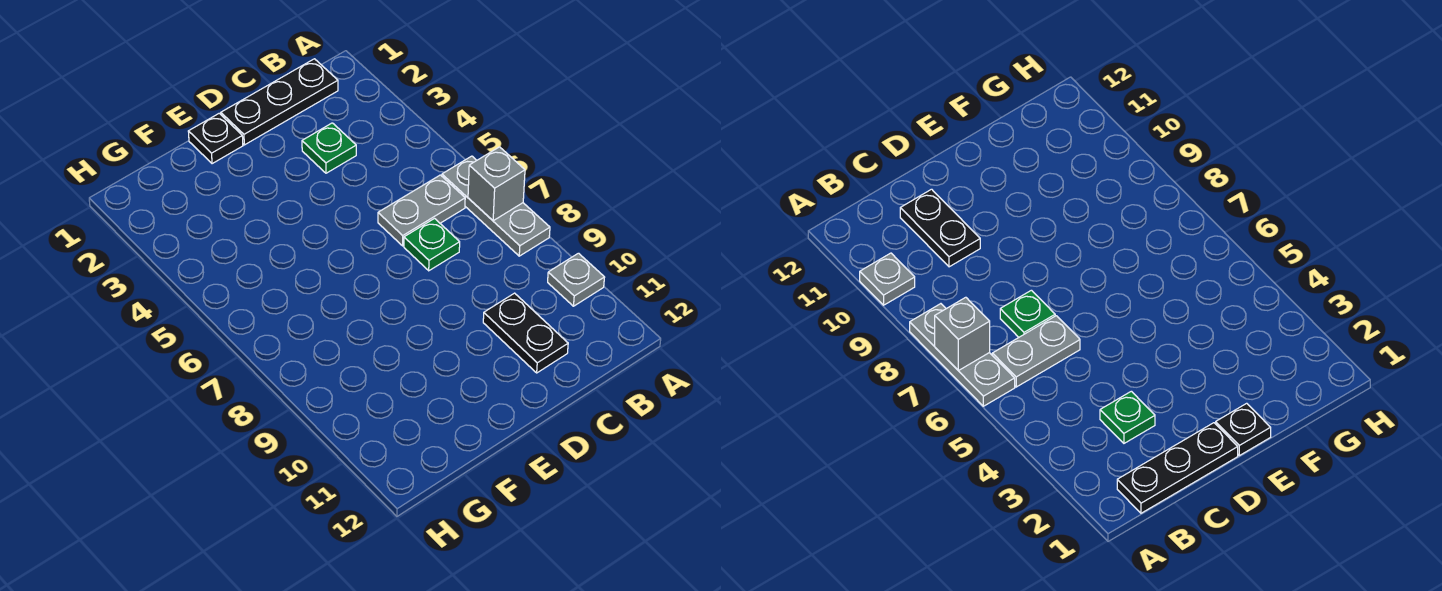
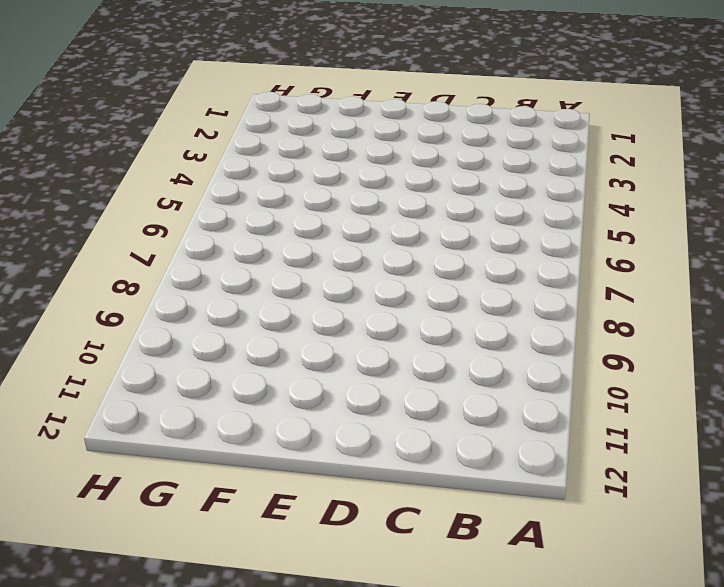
none -> grey plate A6:A8 level 1
none -> grey plate A10 level 1

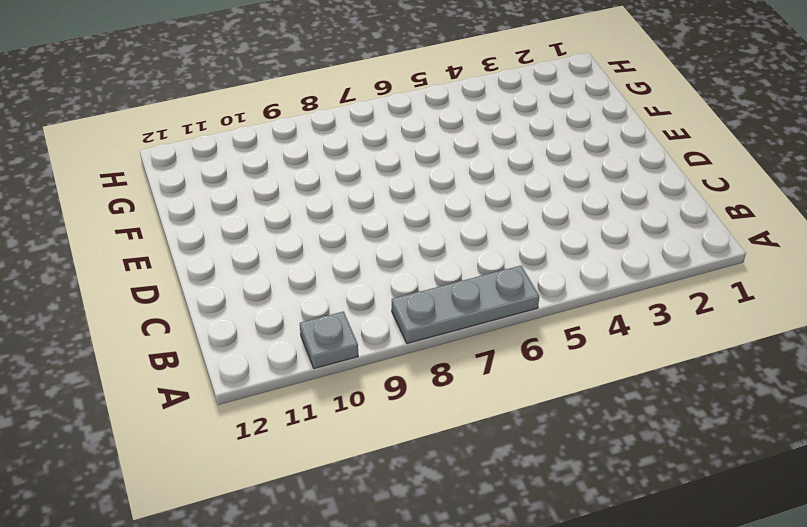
none -> black plate B1:D1 level 1
none -> grey plate B6:C6 level 1

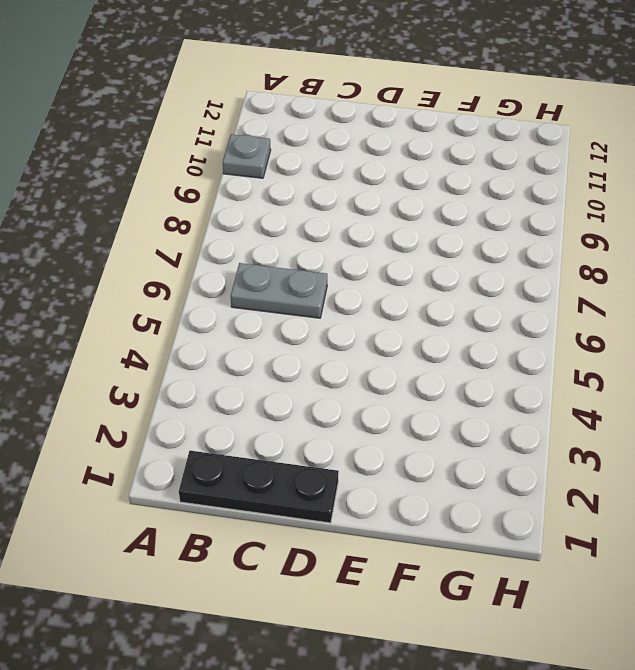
none -> grey plate A6:A8 level 1
none -> green plate C3 level 1

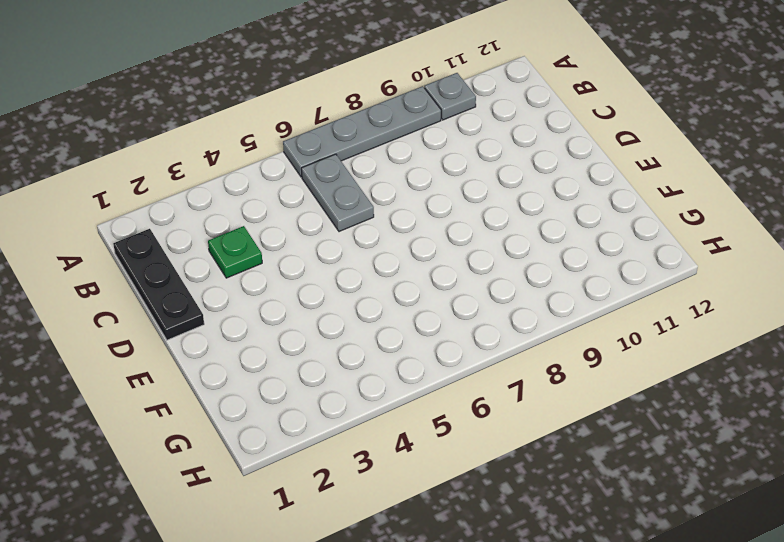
grey plate A6:A9 level 1 -> grey plate A6:A8 level 1
none -> green plate C7 level 1
none -> black plate C10:C11 level 1

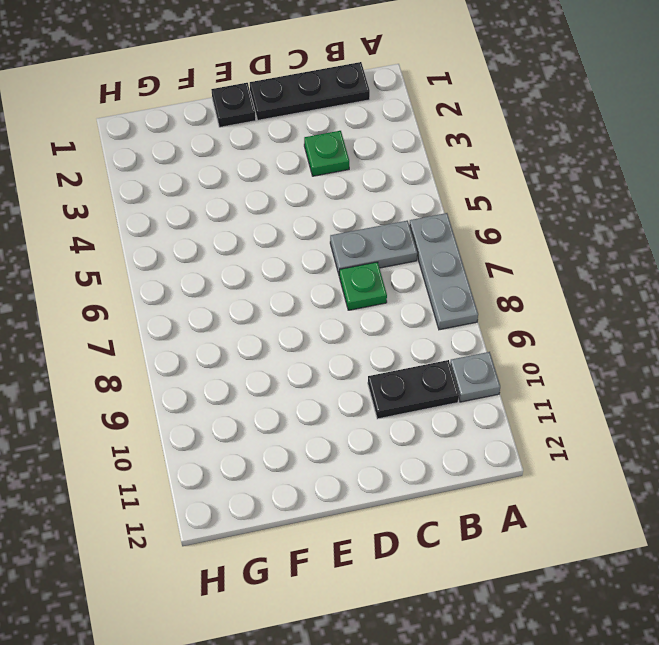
black plate B10:C10 level 1 -> black plate C10:C11 level 1
none -> grey brick A7 level 2

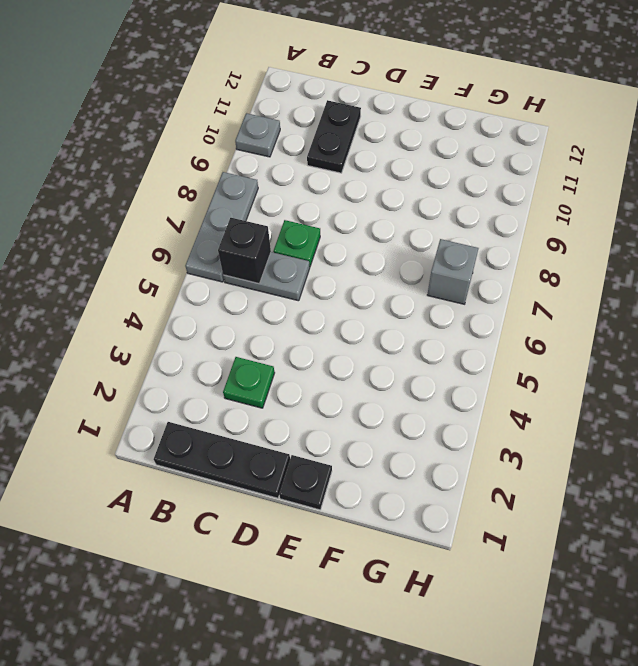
black brick B6 level 2 -> none
grey brick G7 level 1 -> grey brick A7 level 2

